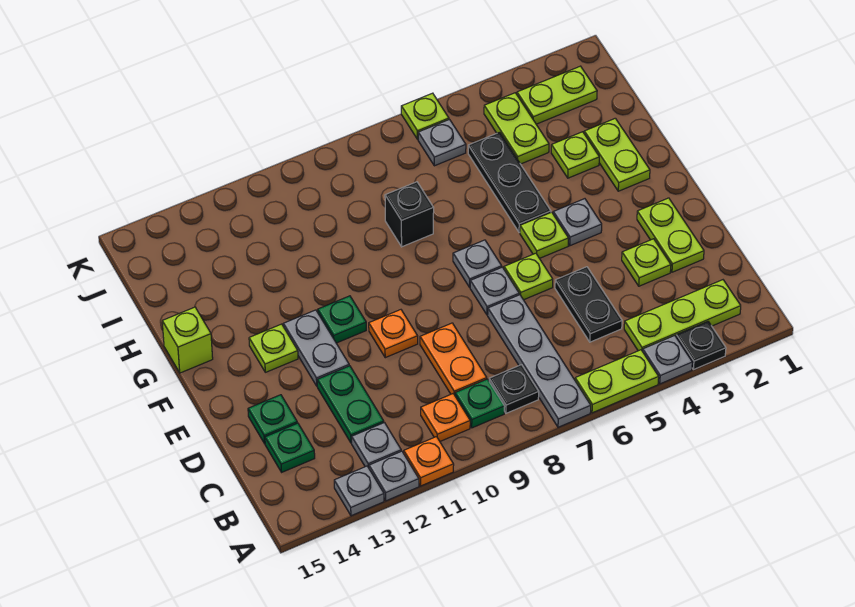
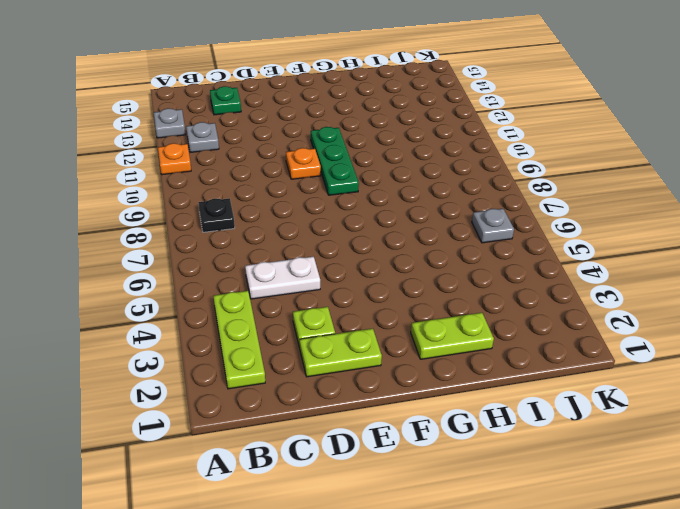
white plate C5:D5 level 1 -> black plate C5:D5 level 1
green plate F9:F11 level 1 -> green plate F11 level 1
none -> black plate A3 level 1
none -> grey plate A4 level 1
none -> lime plate A5:A6 level 1
none -> grey plate A7:D7 level 1

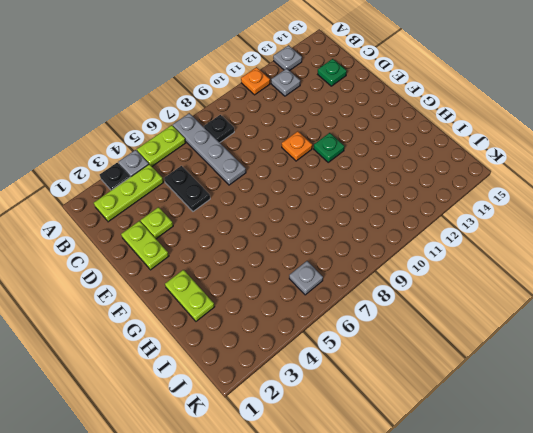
none -> grey plate A12 level 1
none -> green plate B9 level 1
none -> orange plate B10 level 1
none -> orange plate C9:D9 level 1

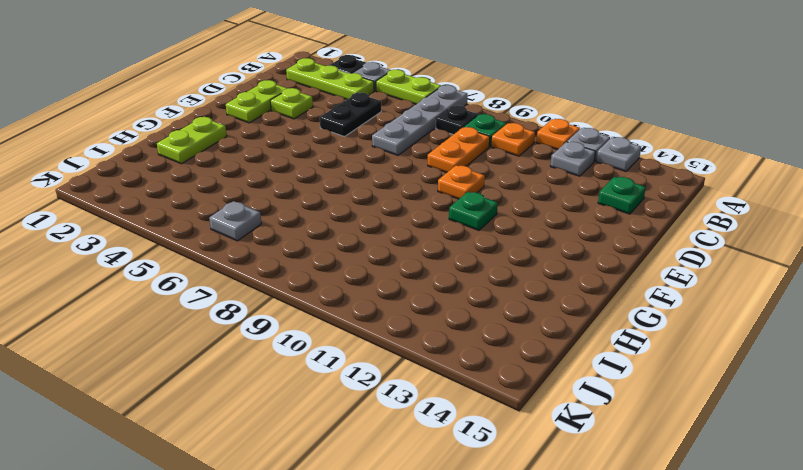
none -> green plate C12:D12 level 1
none -> green plate D14 level 1
none -> lime plate E6 level 1
none -> grey plate E7 level 1

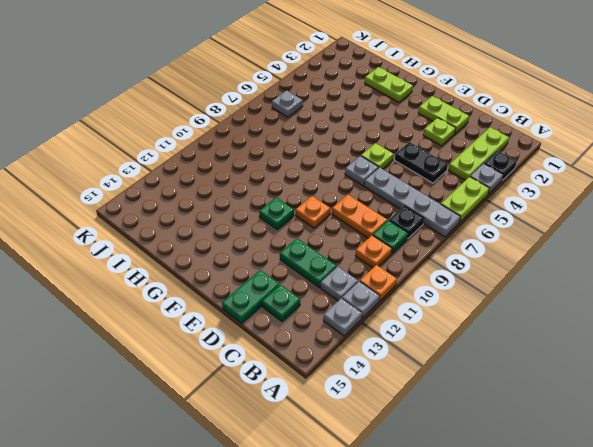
green plate D14:D15 level 1 -> green plate D14 level 1
none -> grey plate E12:F12 level 1
none -> grey plate F4 level 1
none -> lime plate F5 level 1
none -> grey plate F7 level 1

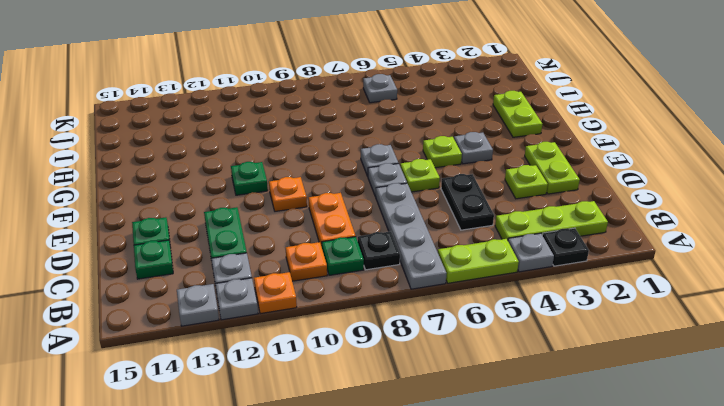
none -> grey plate E12:F12 level 1
none -> lime plate F13 level 1
none -> black plate G5:I5 level 1
none -> lime brick G15 level 1

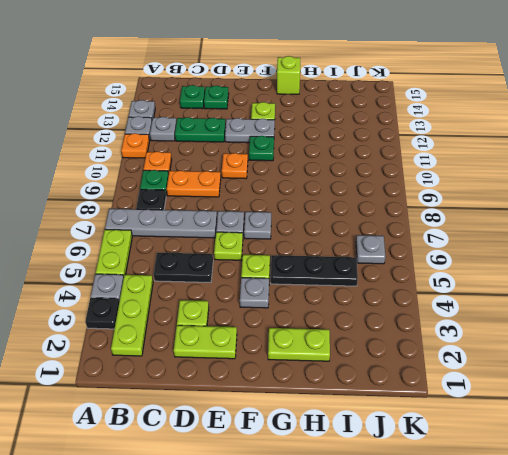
none -> lime plate H3 level 1
none -> black brick H8 level 1
none -> lime plate I4:J4 level 1
none -> lime plate J2:J3 level 1

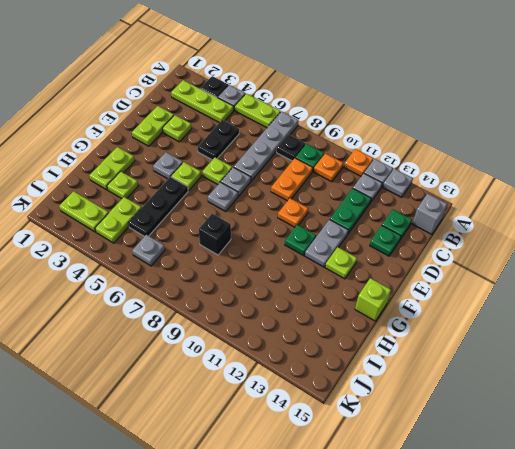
grey brick B15 level 1 -> none
none -> lime plate K6 level 1

